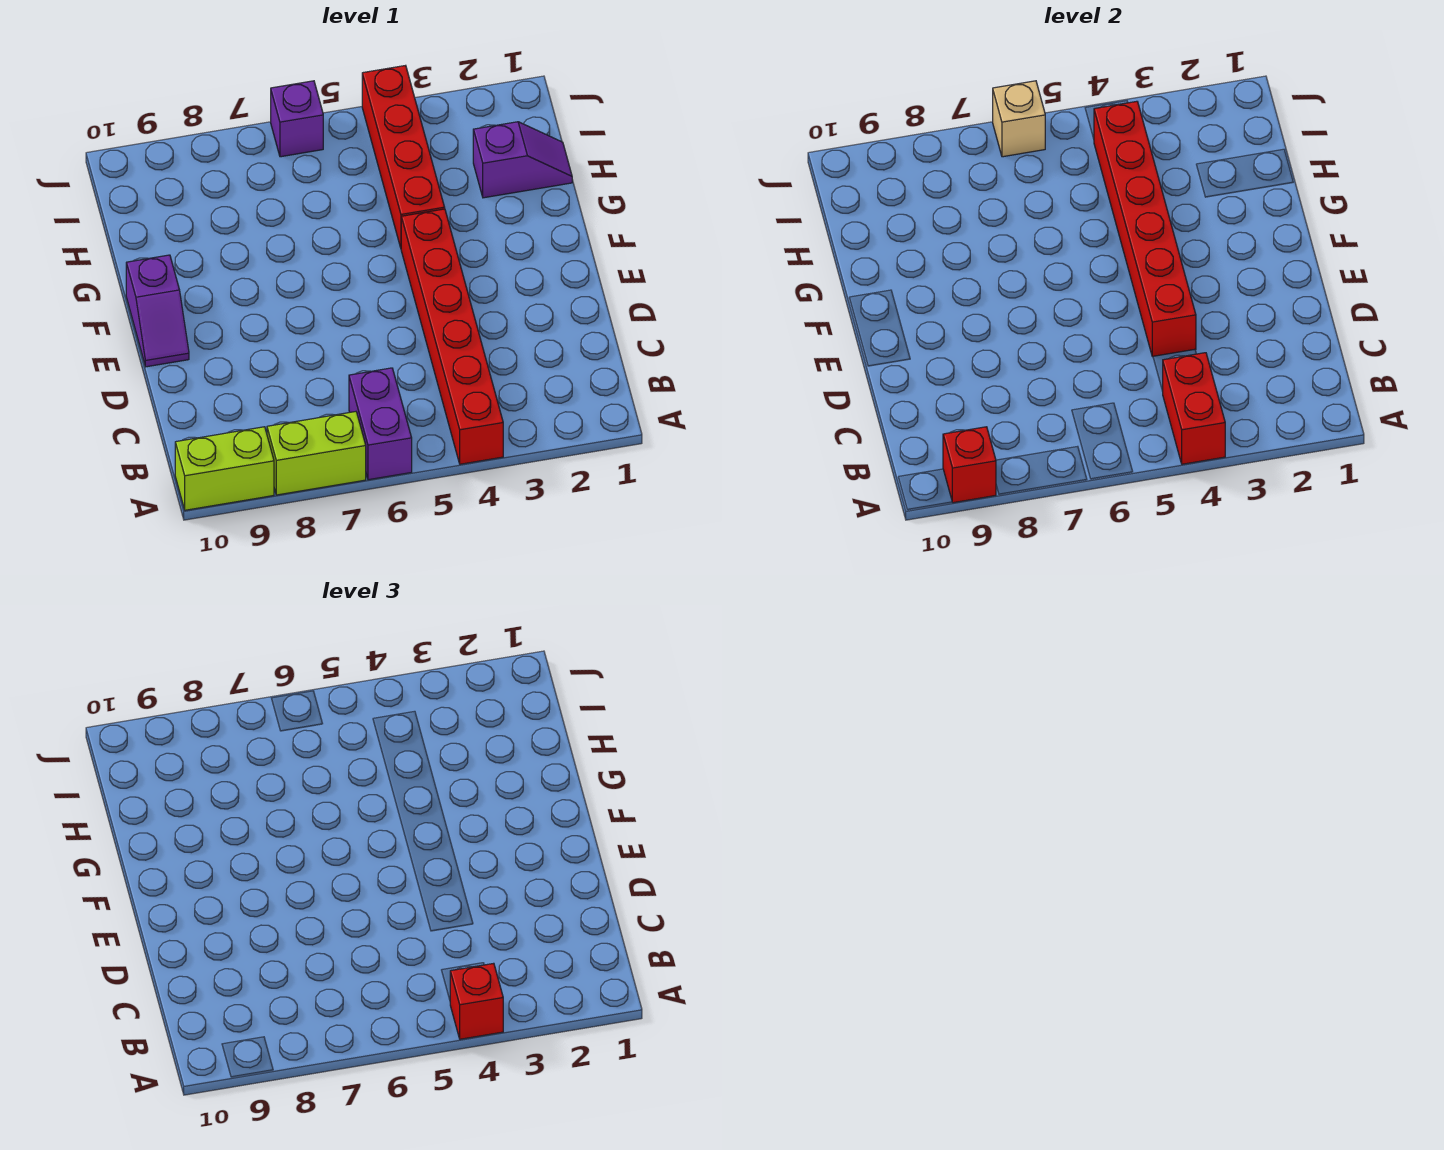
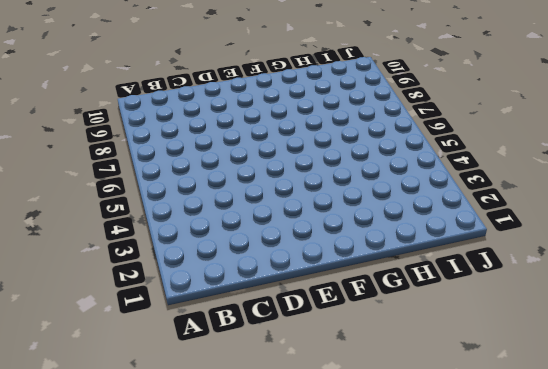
none -> red brick A4:F4 level 1
none -> purple brick A6:B6 level 1
none -> lime brick A7:A8 level 1

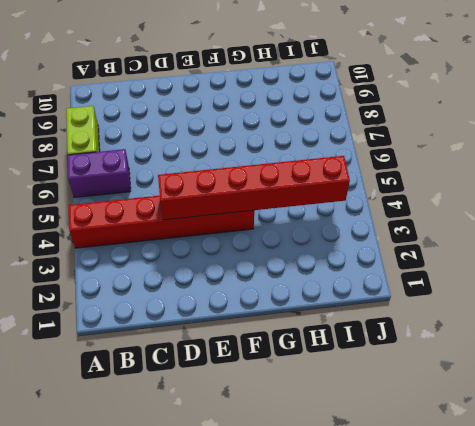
none -> lime brick A9:A10 level 1
none -> purple slope E10:F10 level 1 top F
none -> red brick G4:J4 level 1

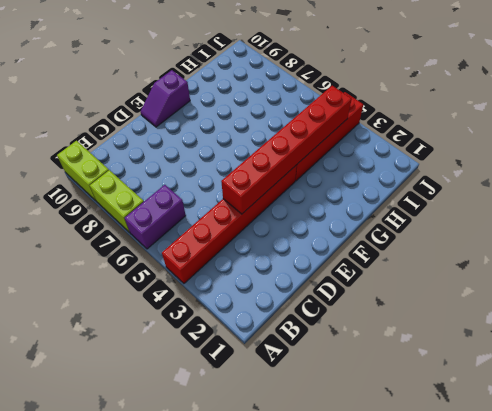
none -> purple slope H1:H2 level 1 top 2
none -> purple brick J6 level 1
none -> red brick A4:B4 level 2

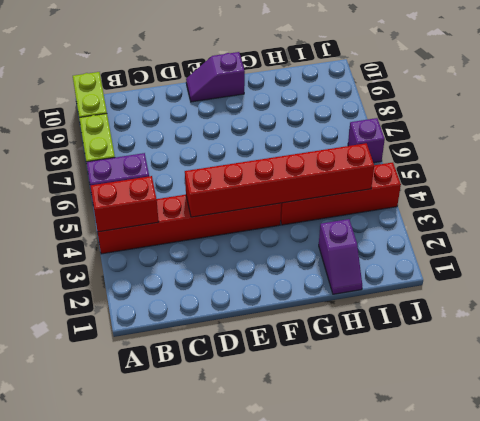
none -> red brick A9 level 2
none -> tan brick J6 level 2
none -> red brick A4 level 3

